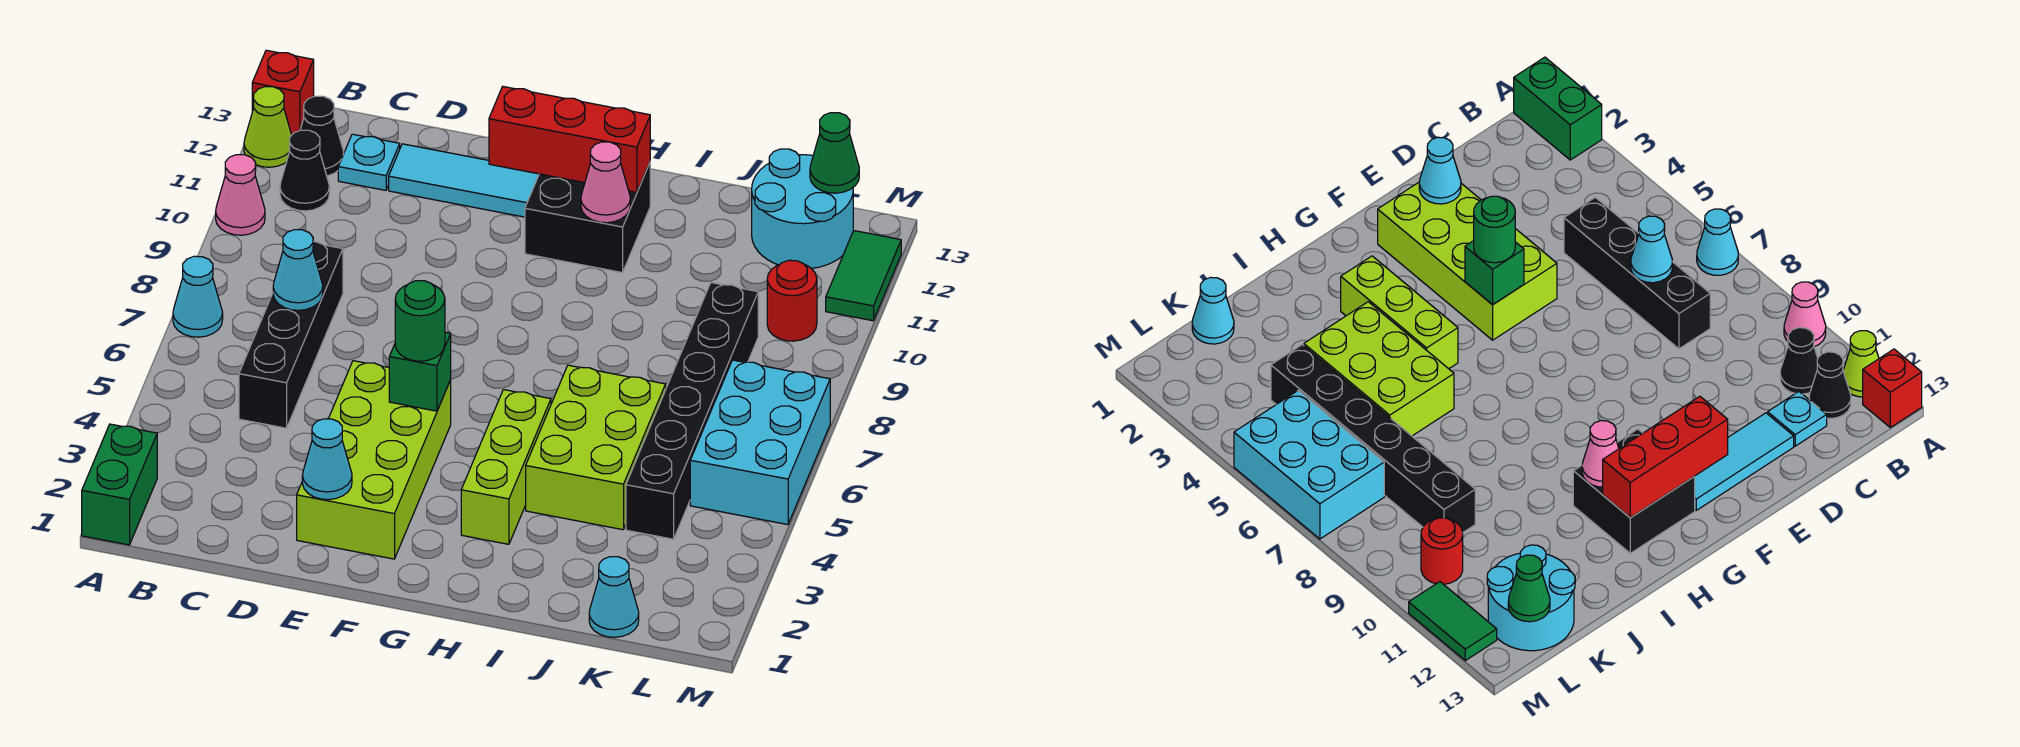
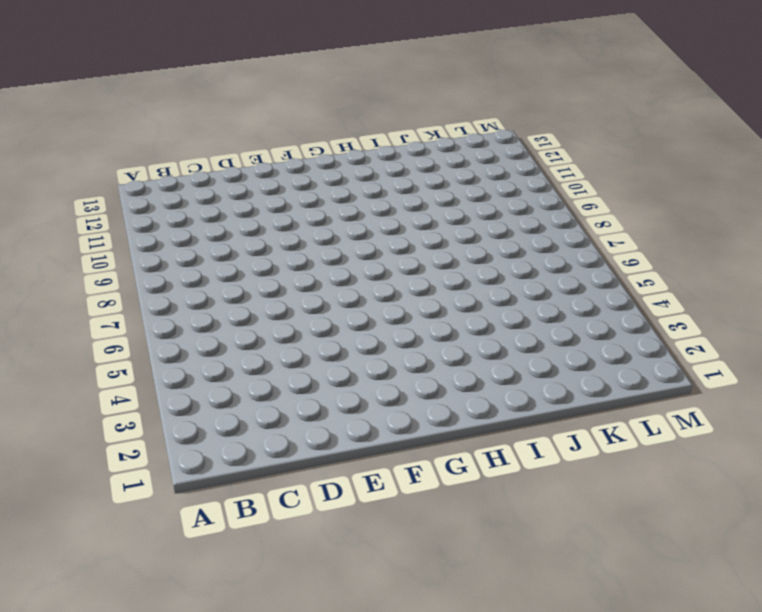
none -> green brick A1:A2 level 1
none -> cyan cone A7 level 1
none -> pink cone A10 level 1

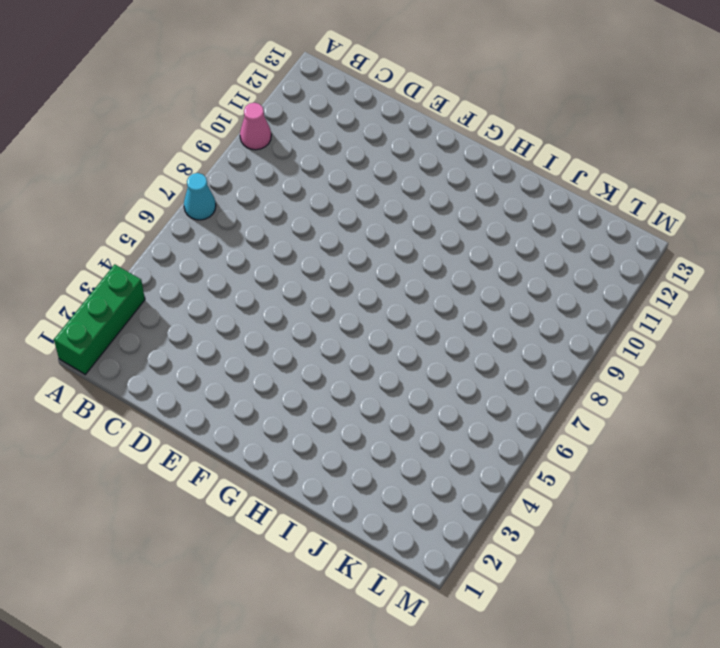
green brick A1:A3 level 1 -> green brick A1:A2 level 1
none -> lime cone A12 level 1
none -> red brick A13 level 1
none -> black cone B11 level 1

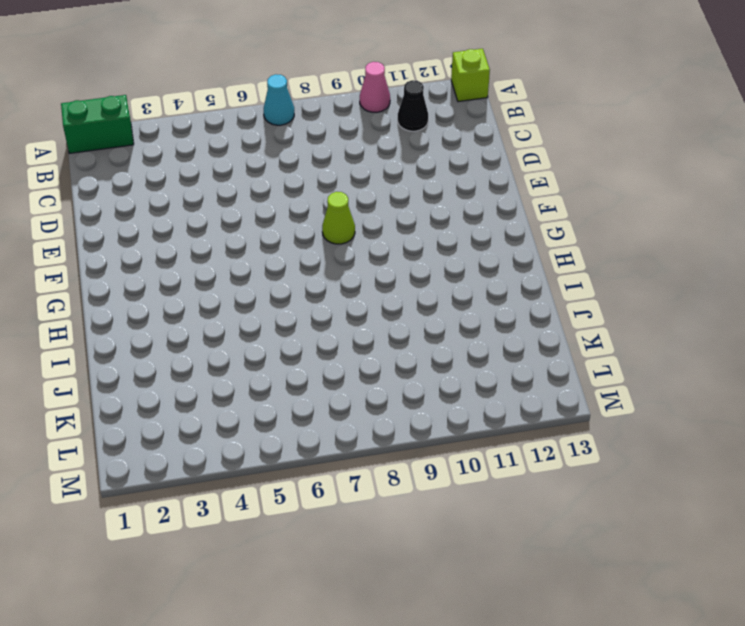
lime brick A13 level 1 -> red brick A13 level 1
lime cone F8 level 1 -> lime cone A12 level 1
none -> black cone B12 level 1
none -> black brick C5:C8 level 1
none -> cyan plate C12 level 1

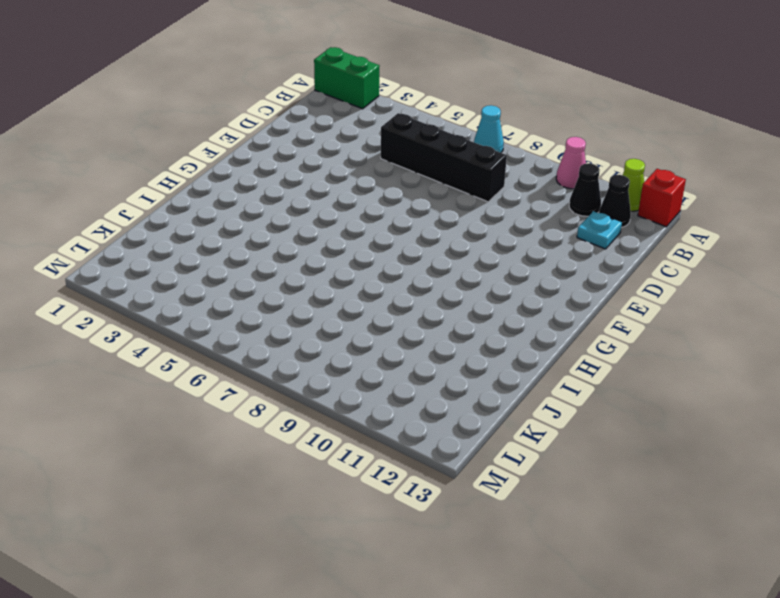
none -> cyan tile D12:F12 level 1
none -> lime brick E2:F5 level 1
none -> black brick G11:H12 level 1

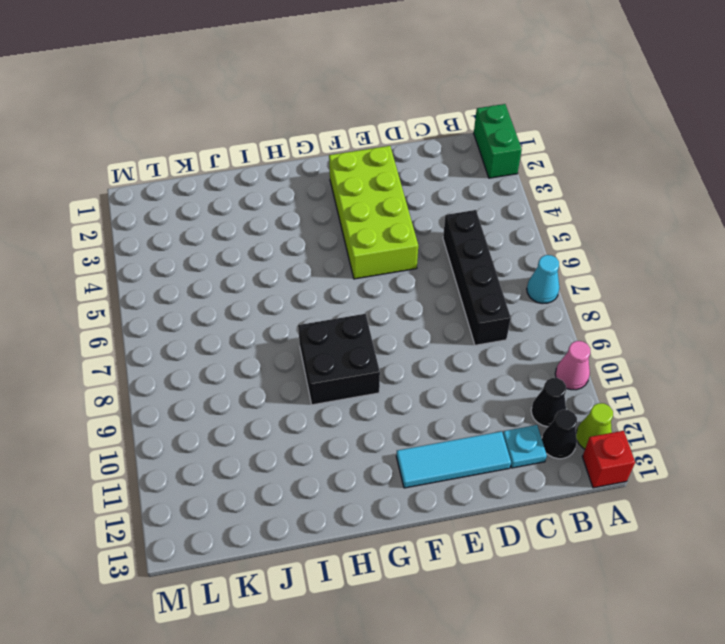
black brick G8:H9 level 1 -> black brick G11:H12 level 1
none -> lime brick H3:H5 level 1
none -> lime brick I4:J6 level 1
none -> cyan cone K1 level 1

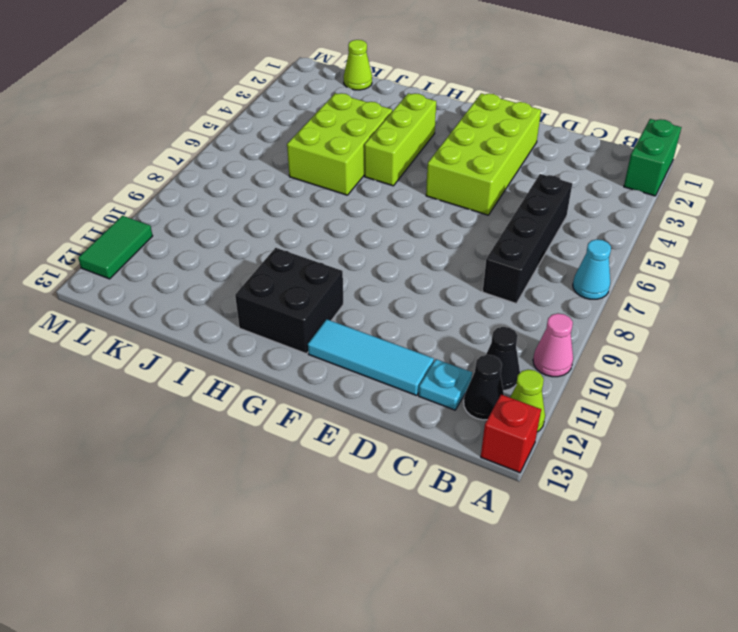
lime cone K1 level 1 -> cyan cone K1 level 1
none -> black brick K4:K9 level 1
none -> cyan round brick K12:L13 level 1
none -> cyan brick L5:M7 level 1

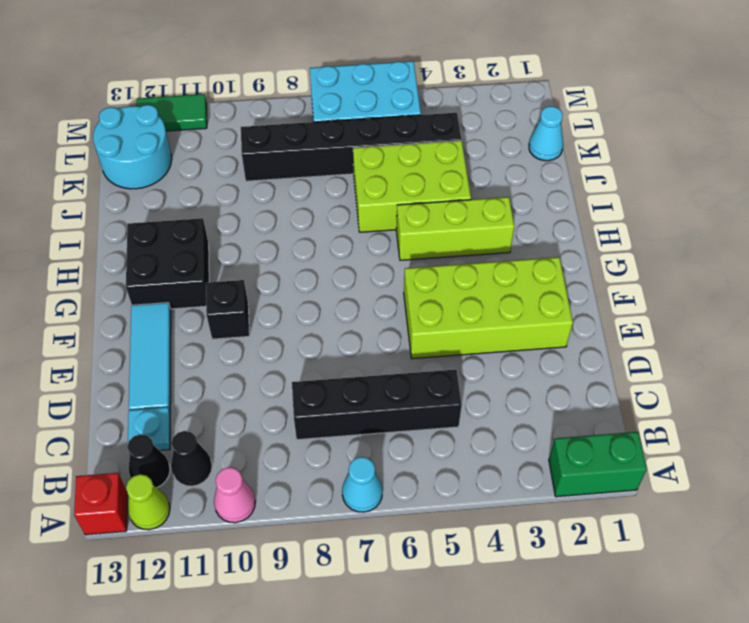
black brick F10 level 1 -> none
none -> red round brick L10 level 1
none -> cyan cone C7 level 2
none -> cyan cone E2 level 2

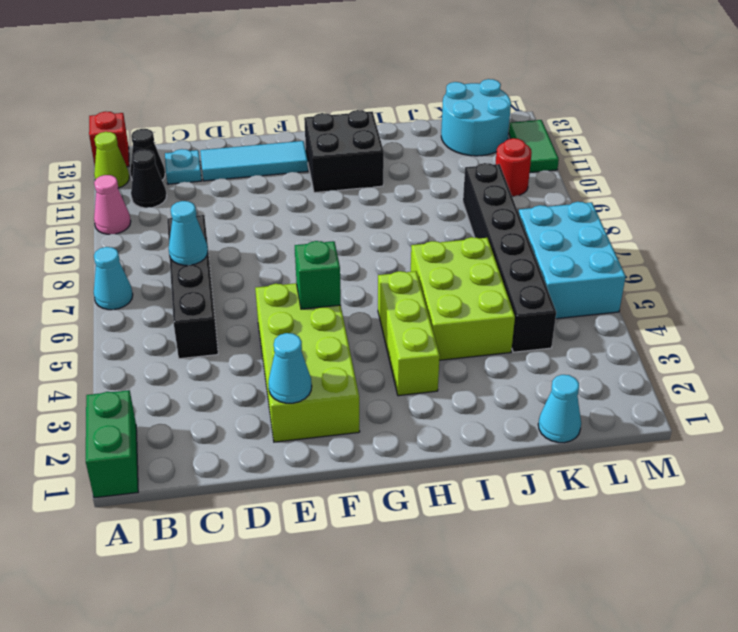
none -> red brick F12:H12 level 2
none -> pink cone H11 level 2
none -> green cone L13 level 2

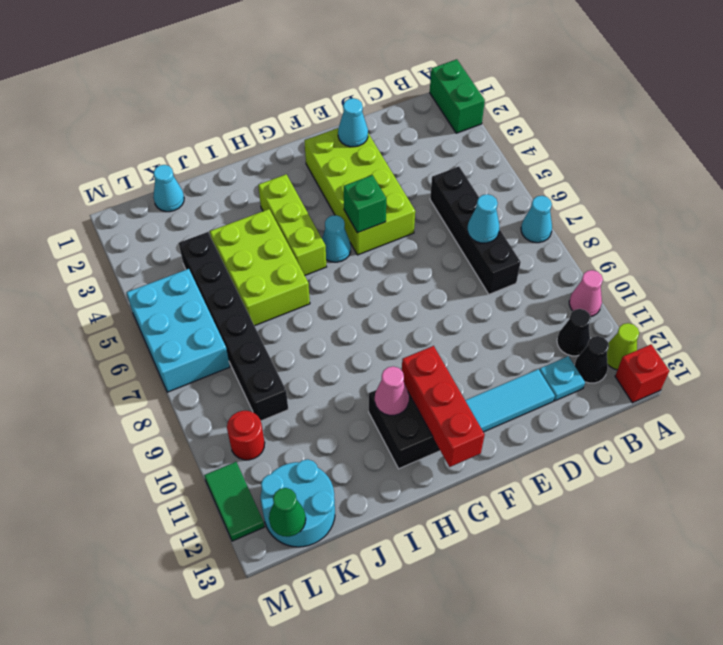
cyan cone G5 level 1 -> none
red brick G11:G13 level 2 -> red brick F12:H12 level 2
none -> green round brick F5 level 3

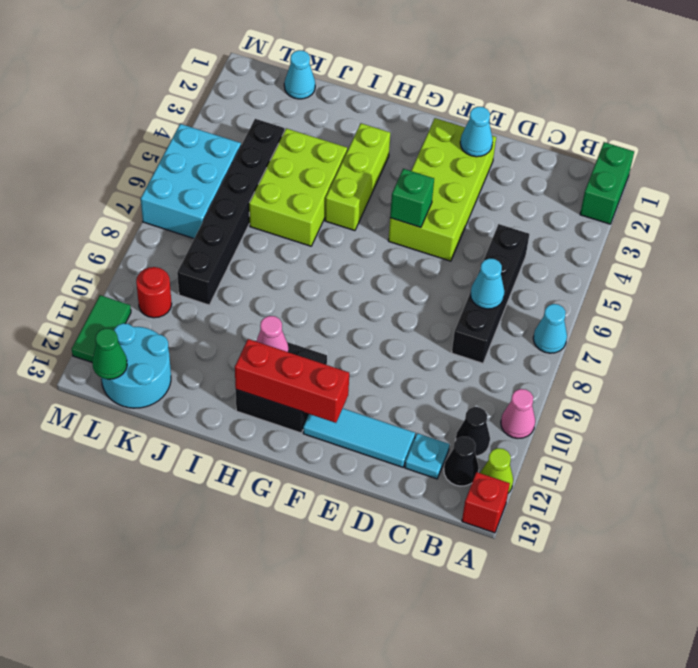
none -> green round brick F5 level 3

